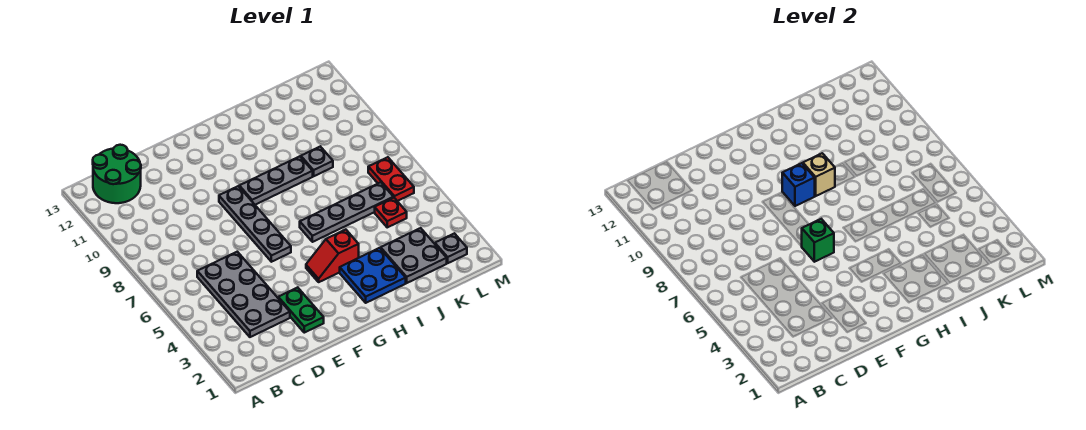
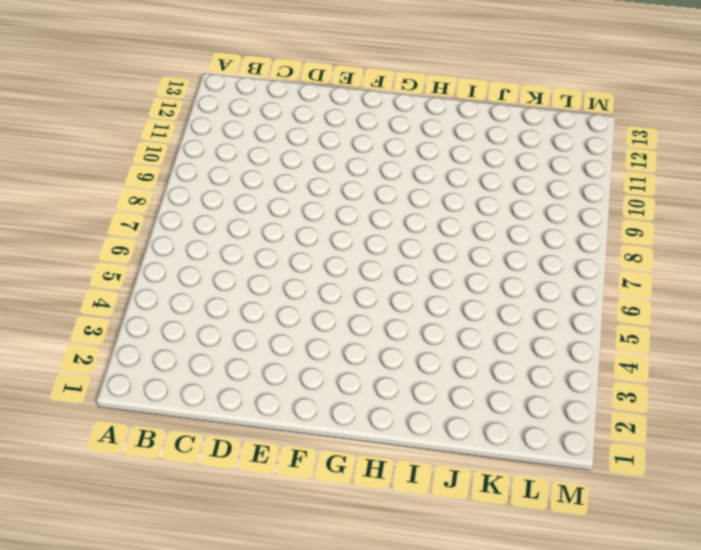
none -> green round brick B12:C13 level 1
none -> grey plate C3:D6 level 1
none -> green plate E2:E3 level 1

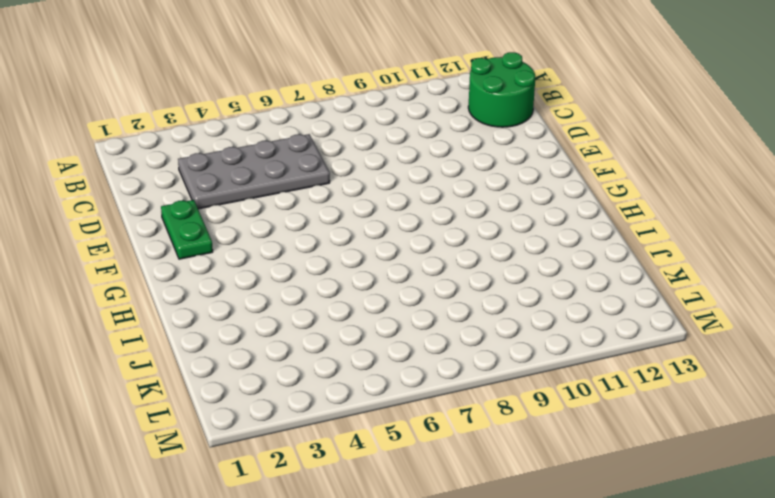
green plate E2:F2 level 1 -> green plate E2:E3 level 1
none -> grey plate F6:F9 level 1
none -> red slope G4:H4 level 1 top H
none -> grey plate G9:I9 level 1

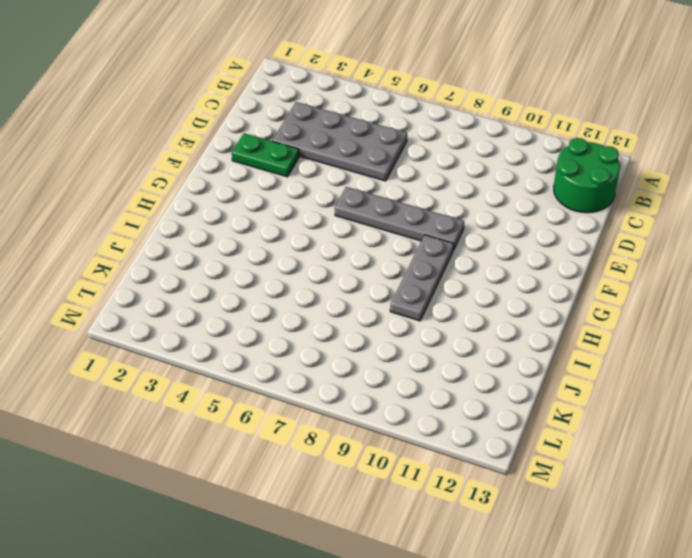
none -> red slope G4:H4 level 1 top H
none -> blue plate H2:I3 level 1
none -> grey plate H6:K6 level 1

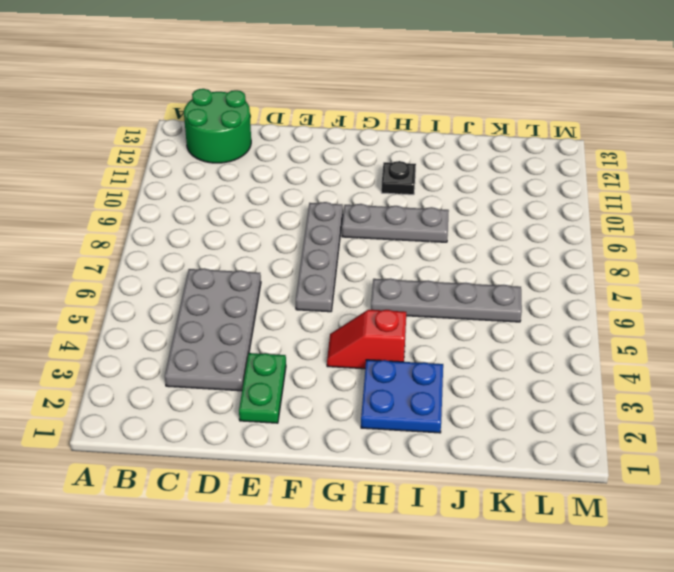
black plate H11 level 1 -> none
none -> grey plate J2:K3 level 1
none -> grey plate J9 level 1
none -> red plate K5 level 1

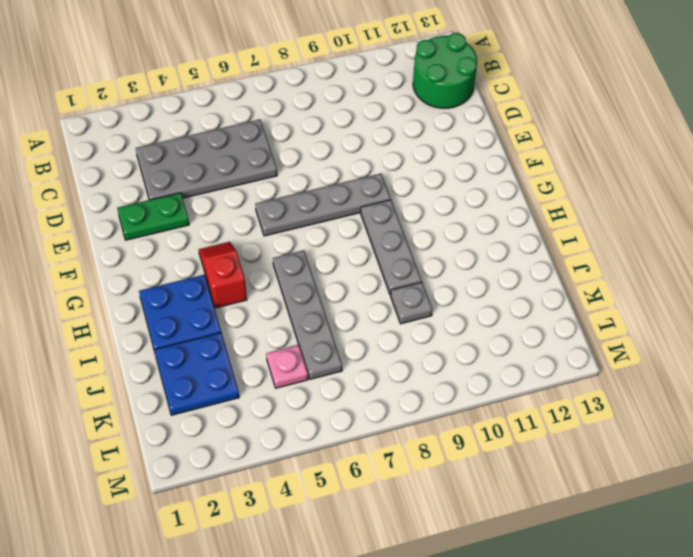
blue plate J2:K3 level 1 -> grey plate J2:K3 level 1
pink plate K5 level 1 -> red plate K5 level 1
none -> grey plate L2 level 1
none -> red plate L6:L7 level 1
none -> green brick F6 level 2

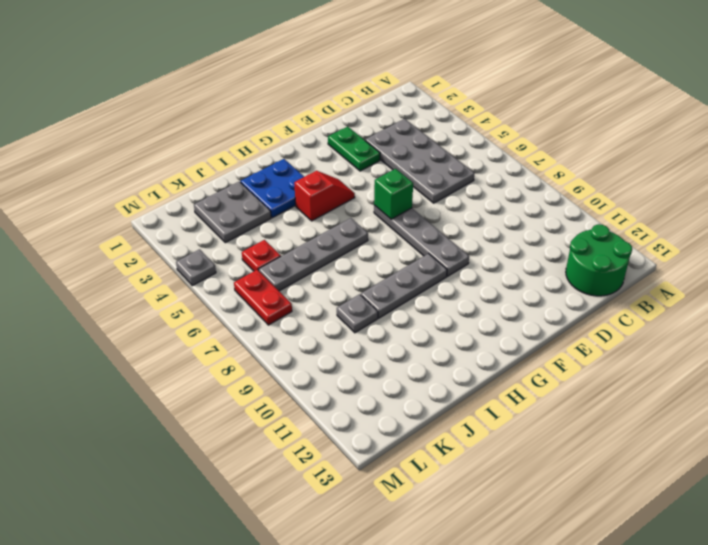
grey plate M4 level 1 -> grey plate L2 level 1
none -> blue brick G9 level 2
none -> tan brick H9 level 2

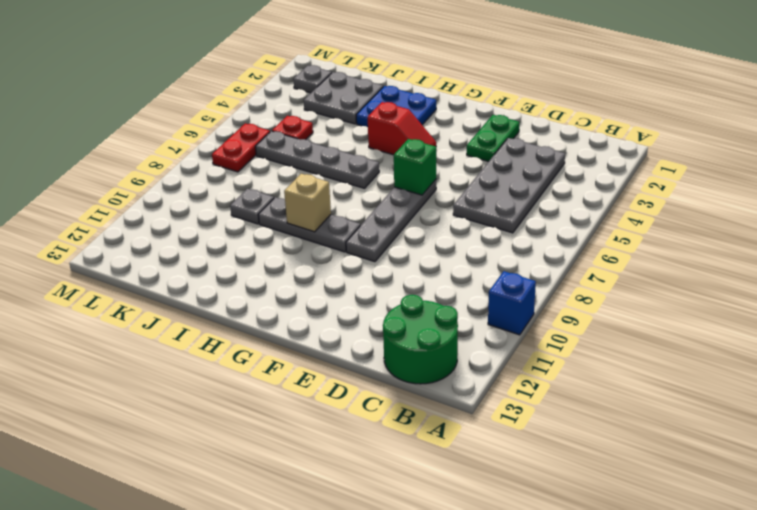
blue brick A10 level 1 -> blue brick G9 level 2

